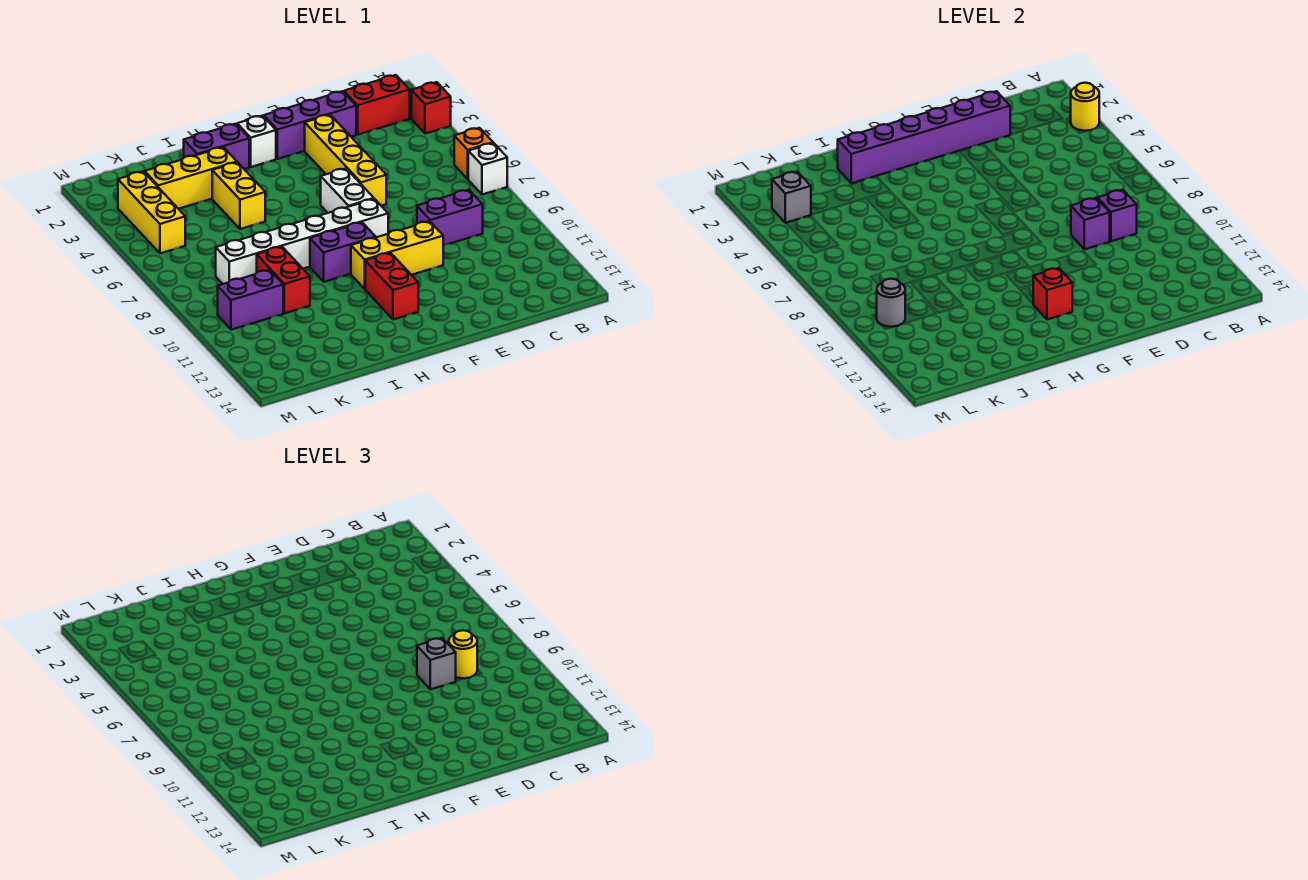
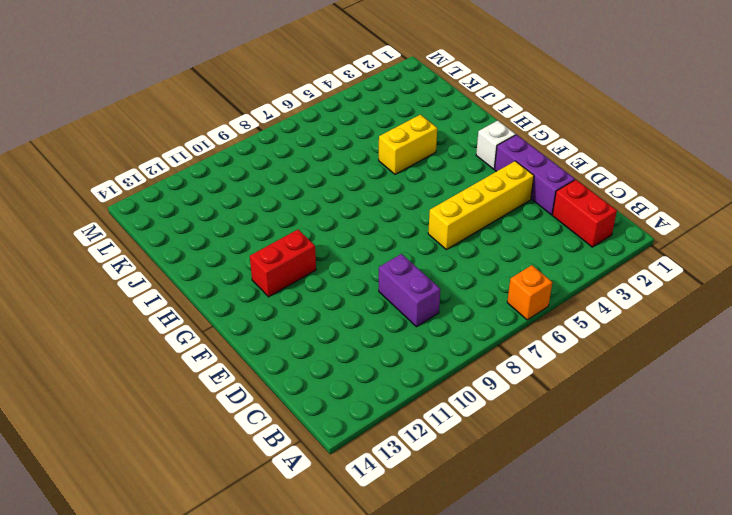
none -> red brick A3 level 1
none -> white brick A7 level 1
none -> yellow brick E10:G10 level 1

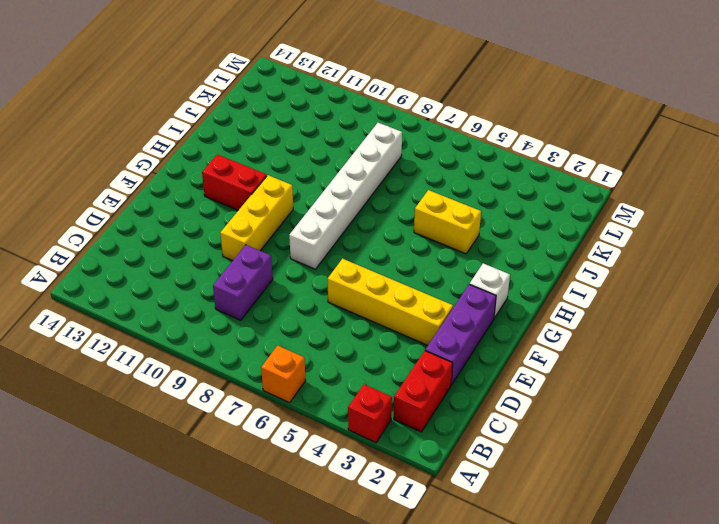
none -> white brick A7 level 1
none -> white brick F6:F7 level 1
none -> purple brick G9:H9 level 1

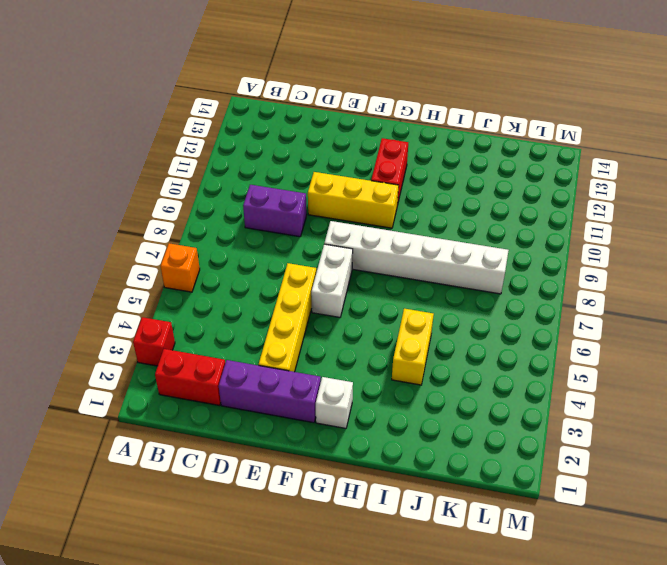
none -> white brick A7 level 1
none -> purple brick G9:H9 level 1
none -> purple brick H2:I2 level 1

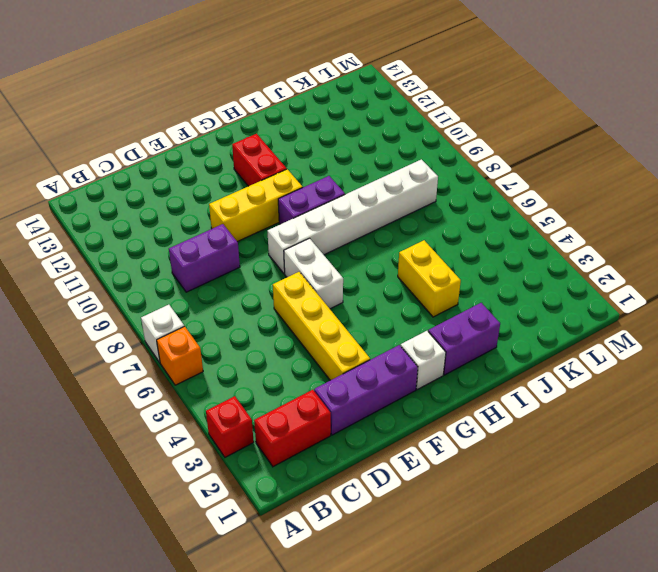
none -> yellow brick I3:K3 level 1
none -> red brick J9:J10 level 1
none -> purple brick K10:L10 level 1

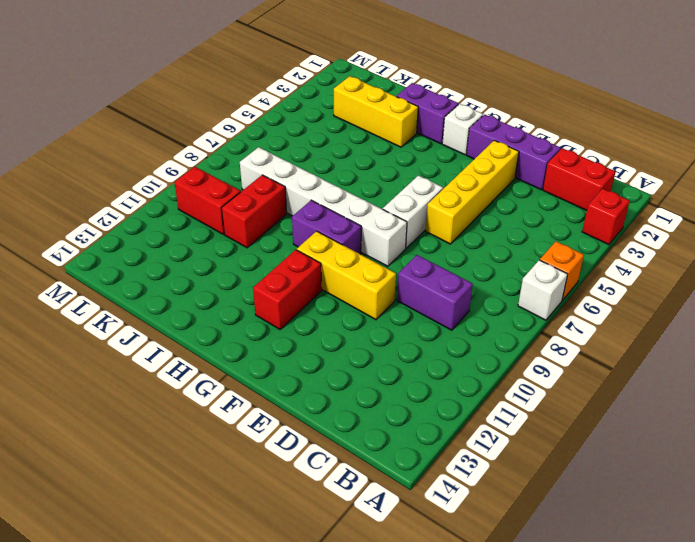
red brick K10:L10 level 1 -> purple brick K10:L10 level 1
none -> yellow brick I4:I5 level 1
none -> yellow brick L3:L5 level 1
none -> yellow round brick A3 level 2

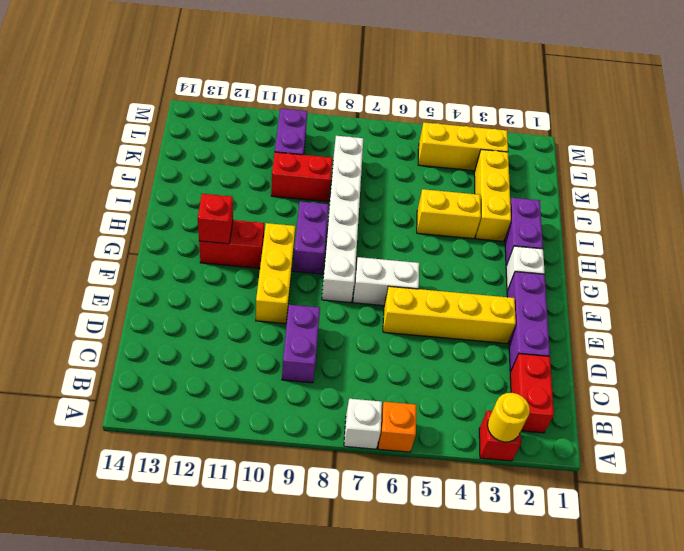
none -> purple brick C9 level 2
none -> purple brick D2:I2 level 2
none -> purple brick D9 level 2

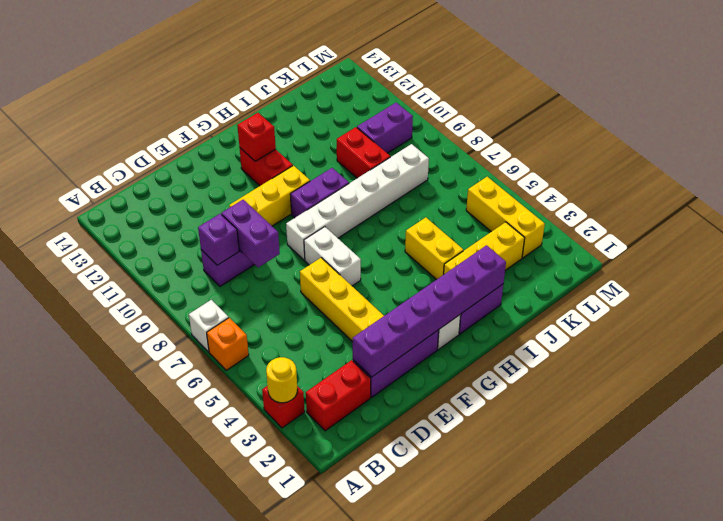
purple brick D8:D9 level 2 -> purple brick D9 level 2
none -> grey brick L3 level 2
none -> grey round brick L10 level 2
none -> yellow round brick C9 level 3

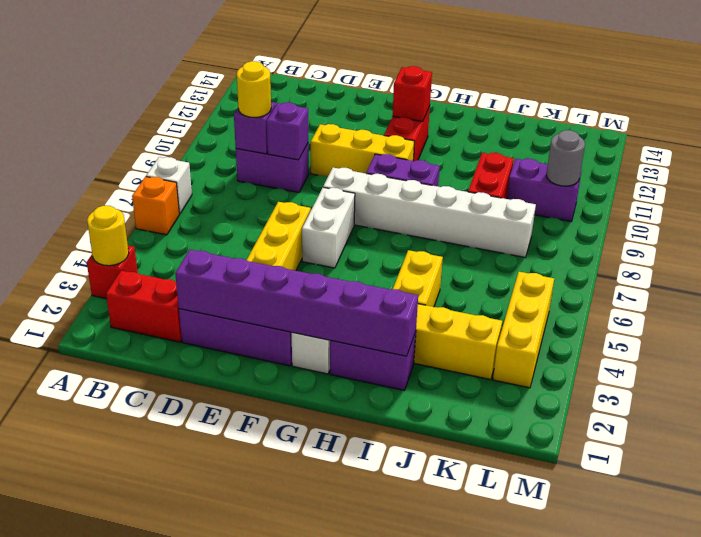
none -> grey brick L3 level 2
none -> grey brick D9 level 3

